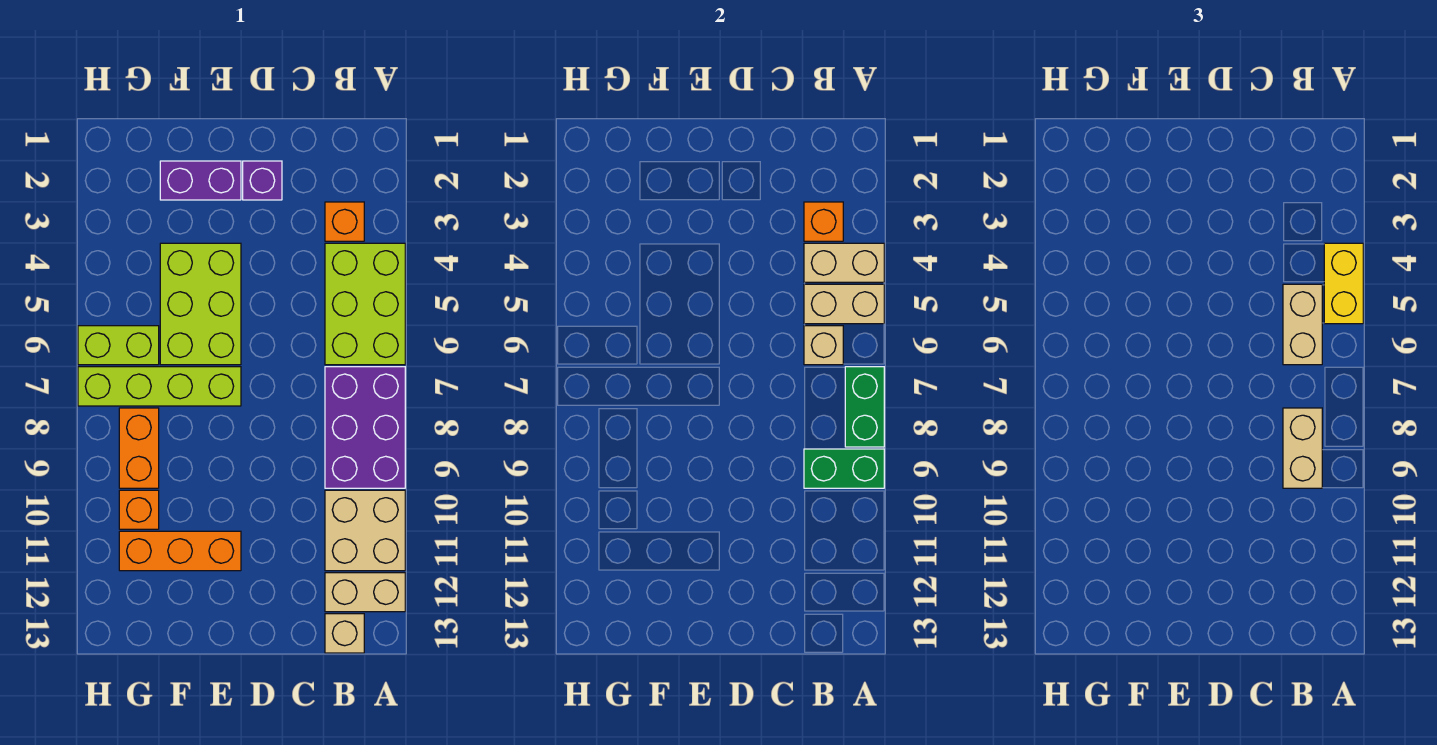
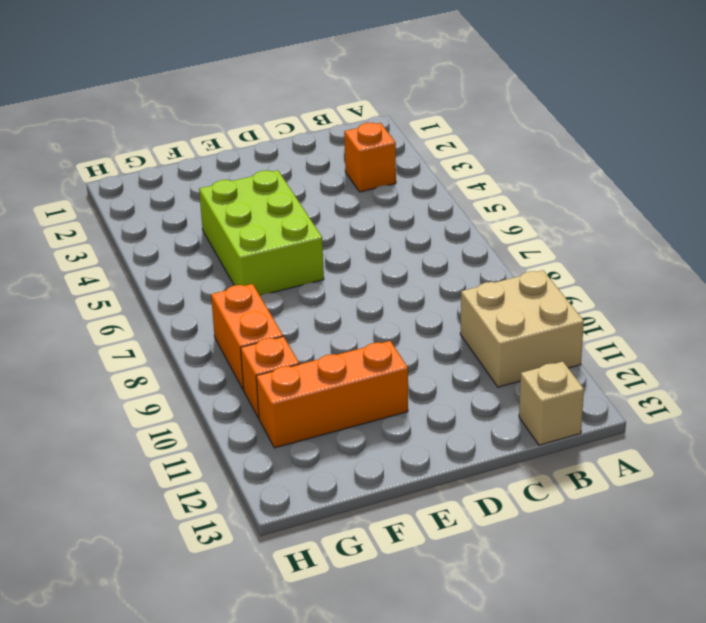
none -> lime brick A4:B6 level 1
none -> purple brick A7:B9 level 1
none -> tan brick A12:B12 level 1

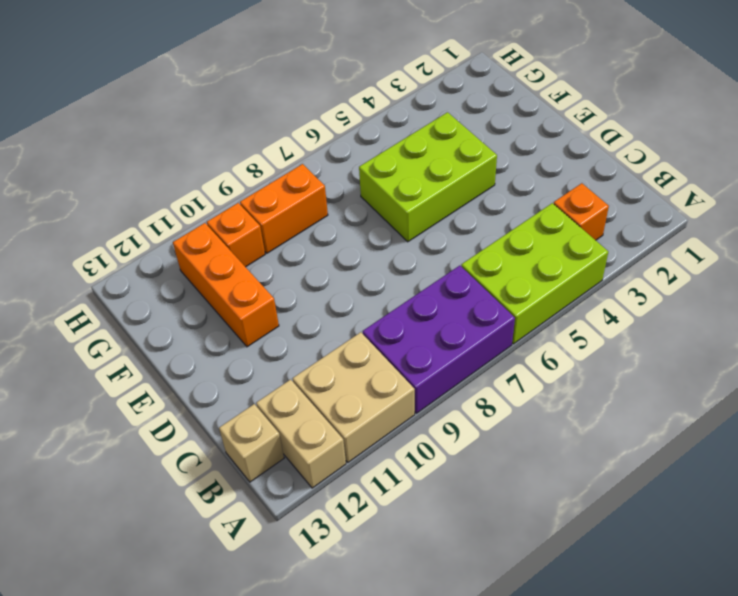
none -> purple brick D2 level 1
none -> purple brick E2:F2 level 1
none -> lime brick E7:H7 level 1

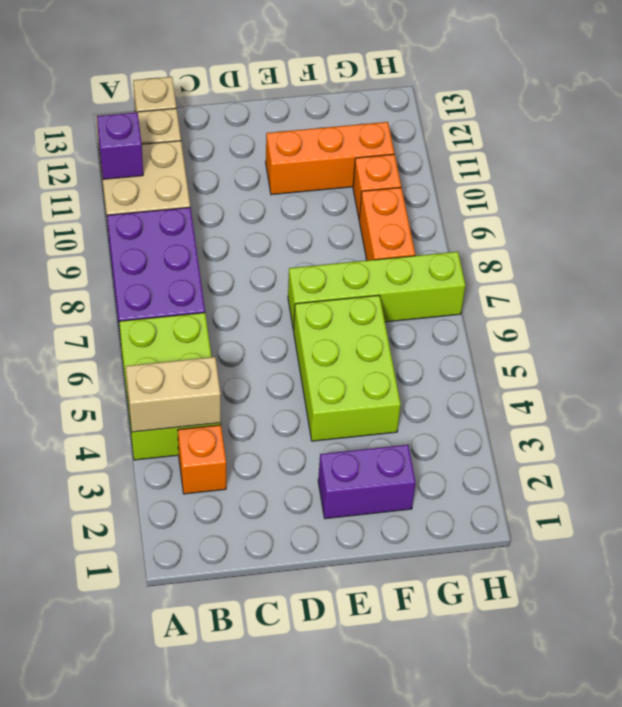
purple brick A11 level 2 -> purple brick D2 level 1
none -> lime brick G6:H6 level 1
none -> tan brick A5:B5 level 2
none -> green brick A7:A8 level 2

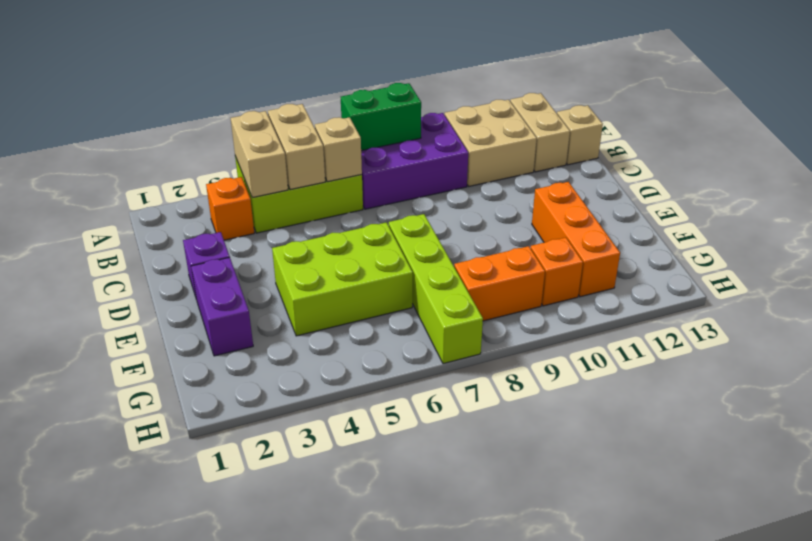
none -> lime brick G6:H6 level 1
none -> green brick A9:B9 level 2
none -> orange brick B3 level 2

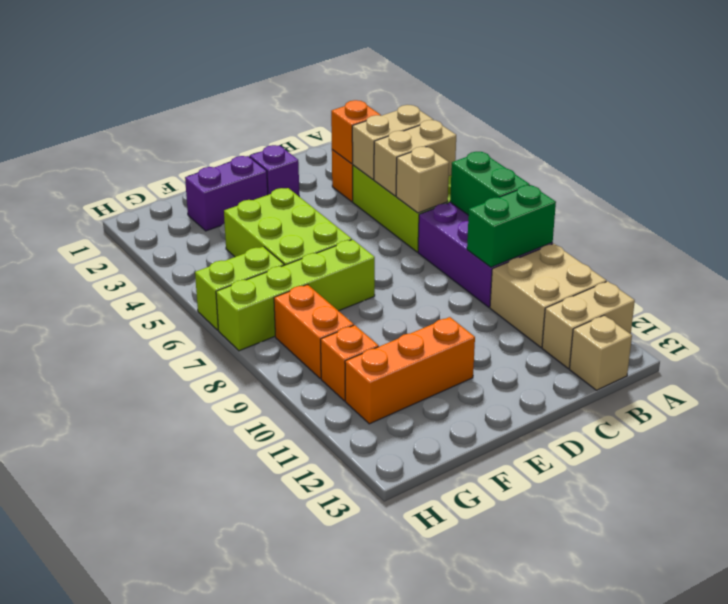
none -> yellow brick A4:A5 level 3
none -> tan brick B5:B6 level 3
none -> tan brick B8:B9 level 3

